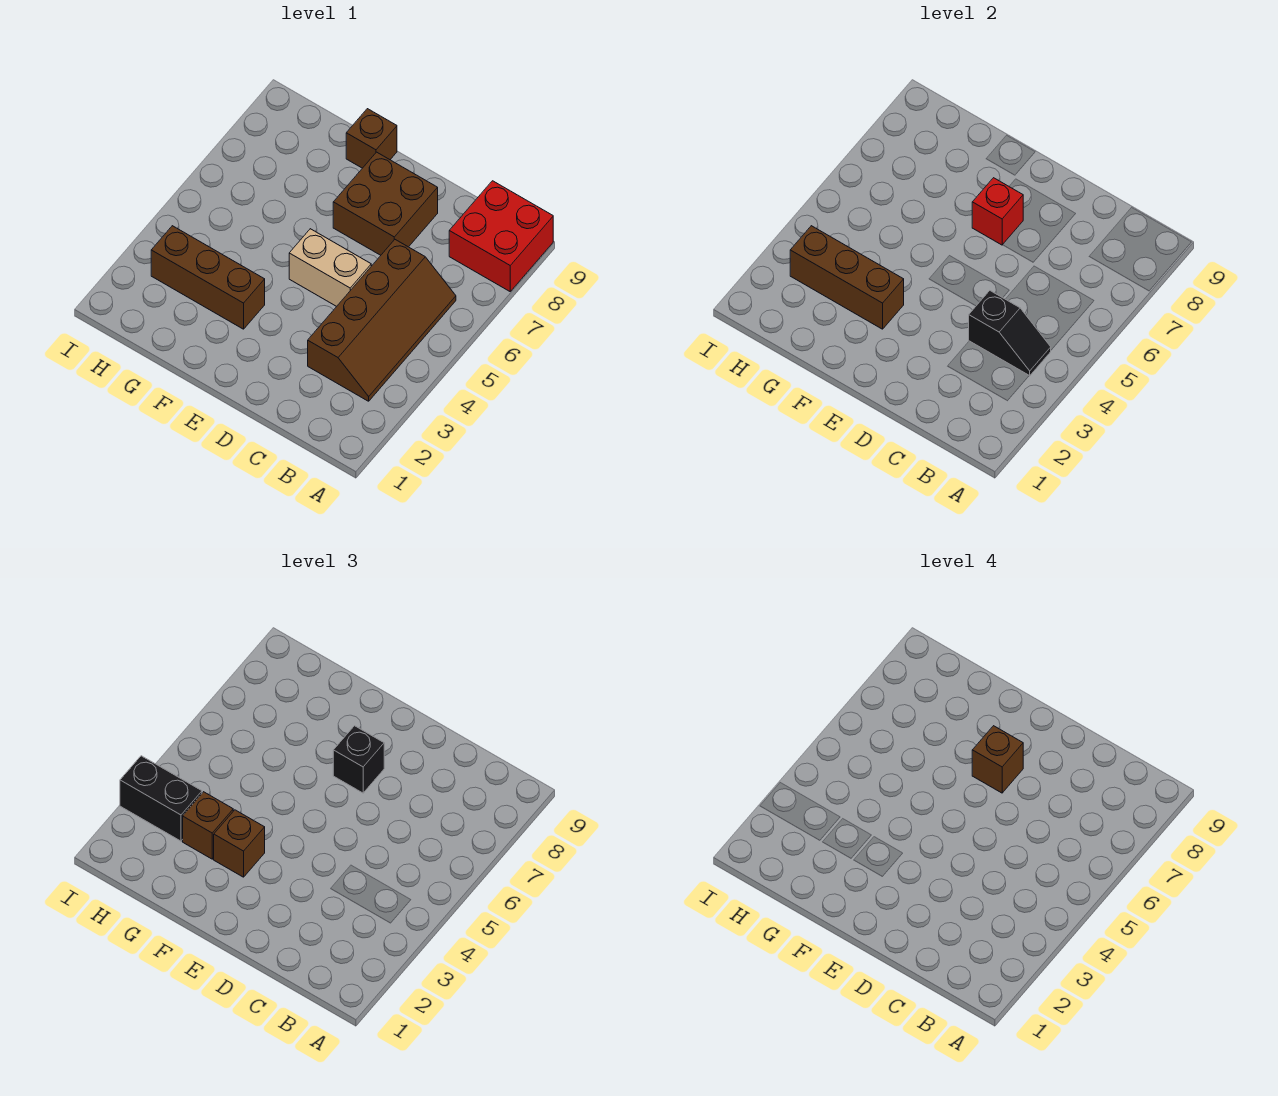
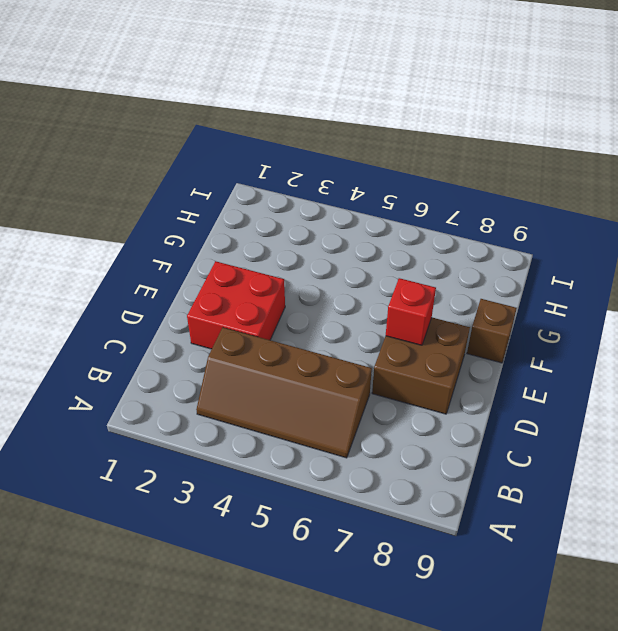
red brick D2:E3 level 1 -> red brick A8:B9 level 1
none -> tan brick D5:E5 level 1
none -> brown brick F3:H3 level 1
none -> black slope B4:C4 level 2 top C

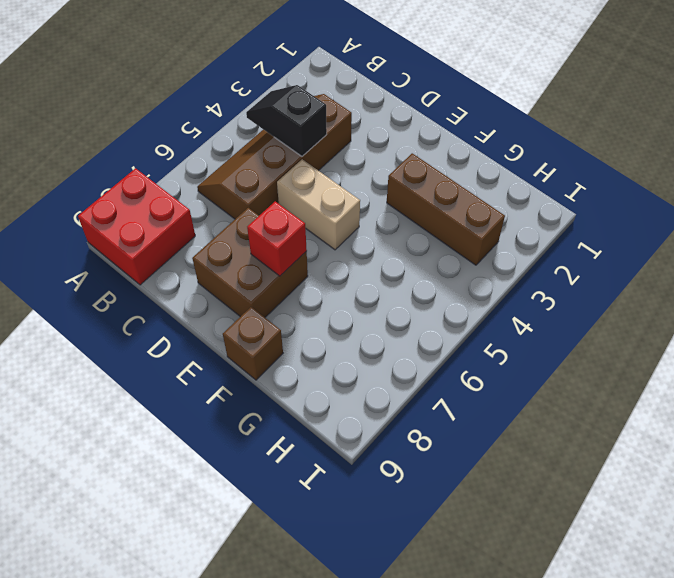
none -> brown brick F3:H3 level 2
none -> black brick E7 level 3
none -> brown brick F3 level 3

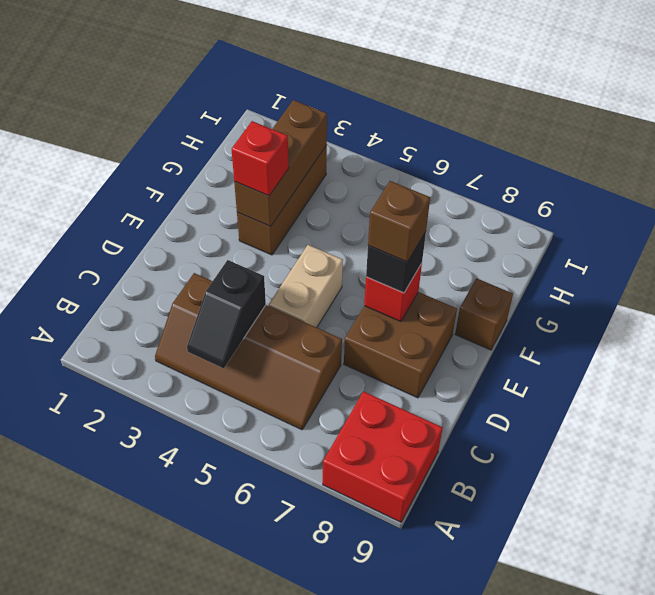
red brick F3 level 3 -> brown brick F3 level 3
none -> brown brick G3 level 3
none -> black brick H3:I3 level 3

